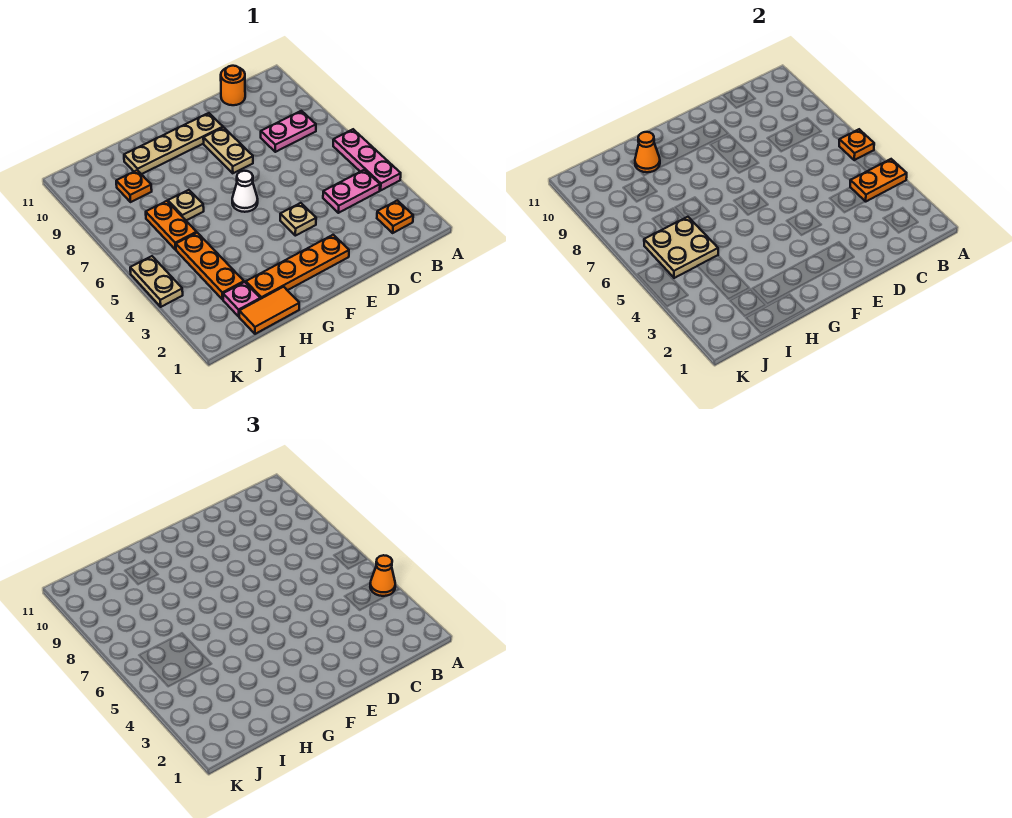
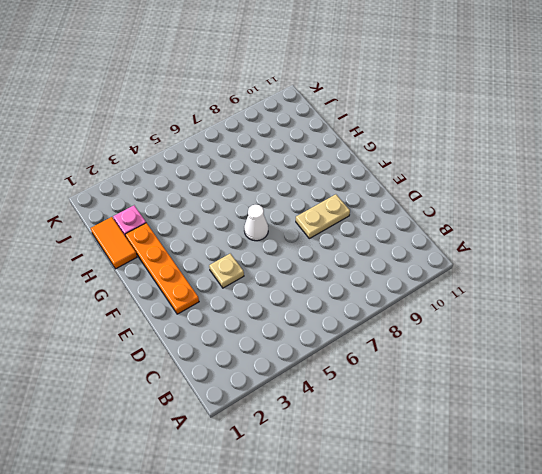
none -> pink plate A4:A6 level 1
none -> orange plate B2 level 1
none -> pink plate B4:C4 level 1

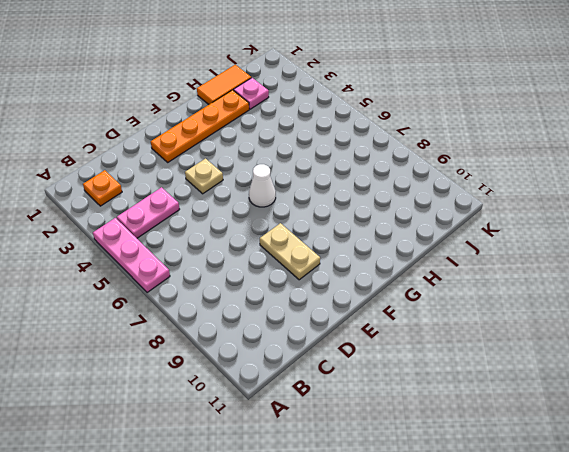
none -> pink plate B8:C8 level 1
none -> orange round brick C11 level 1
none -> tan plate E10:H10 level 1

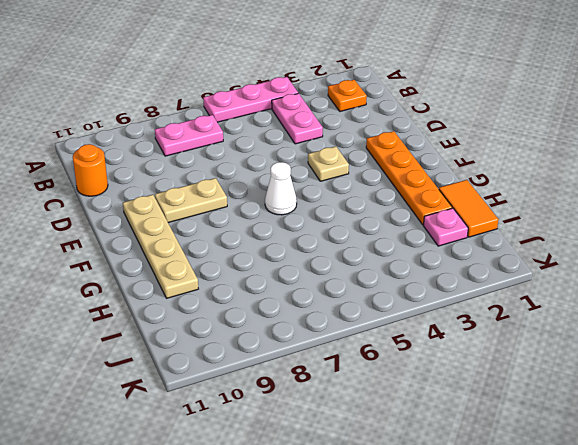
pink plate B7:B8 level 1 -> pink plate B8:C8 level 1
none -> tan plate H7 level 1
none -> orange plate I3:I5 level 1
none -> orange plate I6:I7 level 1

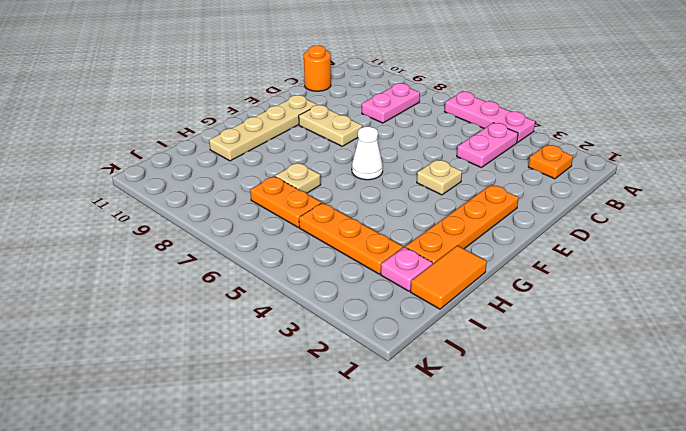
none -> orange plate I9 level 1
none -> tan plate K4:K5 level 1
none -> orange plate A4:B4 level 2

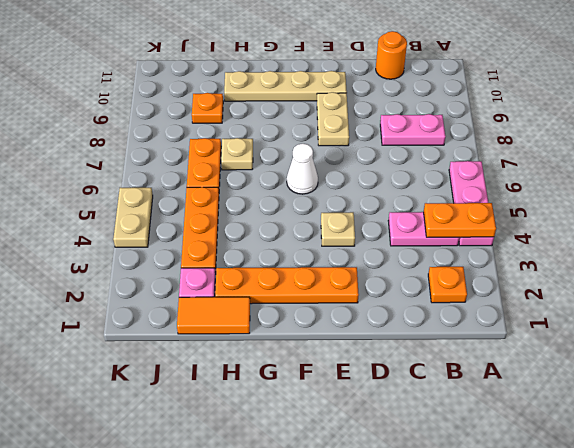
none -> orange plate A6 level 2
none -> orange cone H10 level 2
none -> tan plate I5:J6 level 2

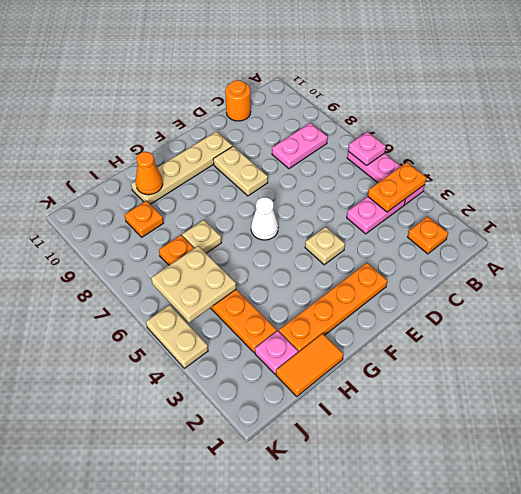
pink plate A6 level 2 -> orange plate A6 level 2
none -> orange cone A4 level 3

